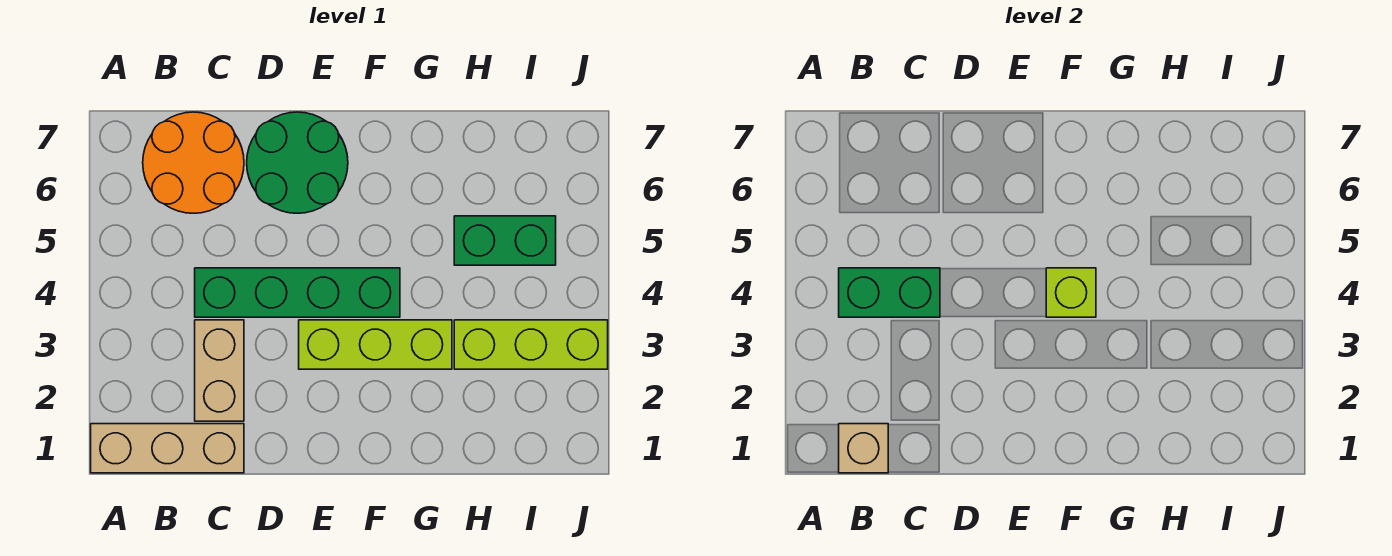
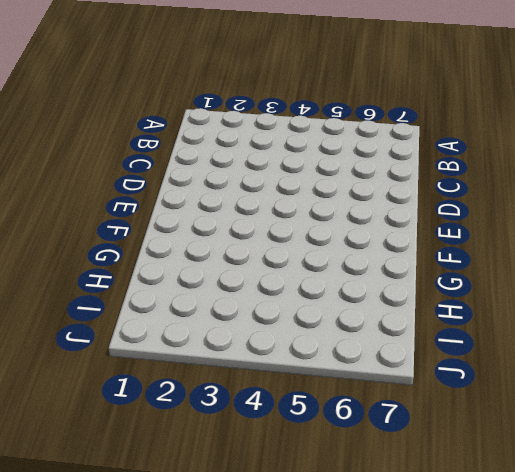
none -> tan brick A1:C1 level 1
none -> orange round brick B6:C7 level 1

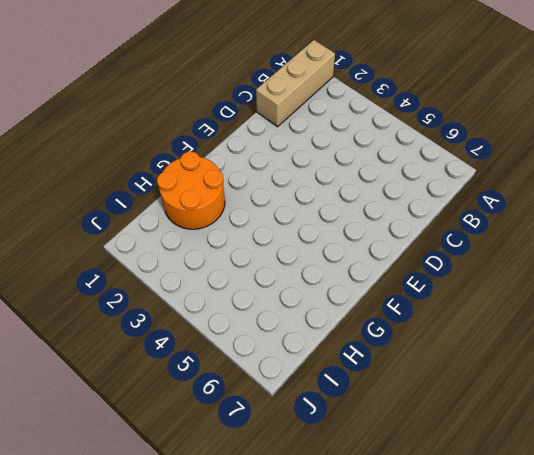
orange round brick G1:H2 level 1 -> orange round brick B6:C7 level 1
none -> tan brick C2:C3 level 1
none -> green brick C4:F4 level 1

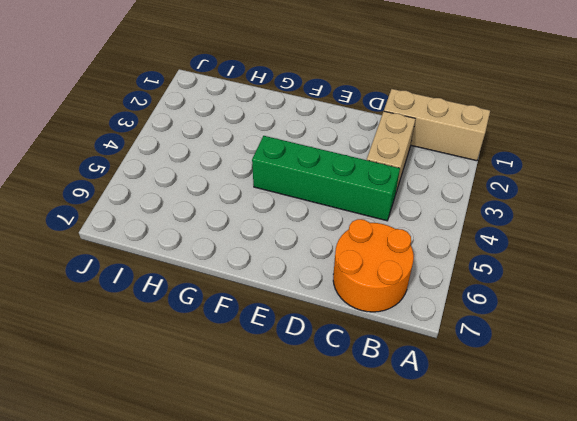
none -> green round brick D6:E7 level 1
none -> lime brick E3:G3 level 1

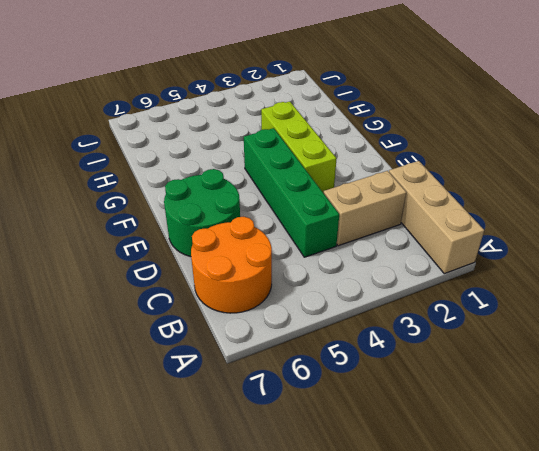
none -> lime brick H3:J3 level 1
none -> green brick H5:I5 level 1

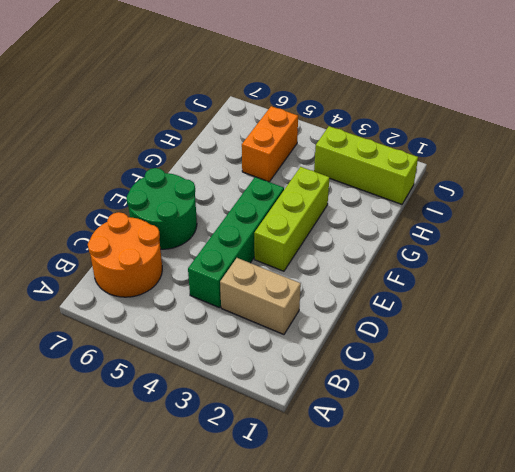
orange brick H5:I5 level 1 -> green brick H5:I5 level 1
lime brick I1:I3 level 1 -> lime brick H3:J3 level 1
none -> tan brick A1:C1 level 1
none -> tan brick B1 level 2

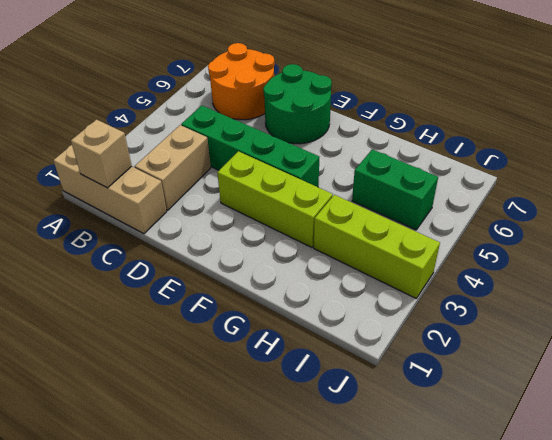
none -> green brick B4:C4 level 2
none -> lime brick F4 level 2

